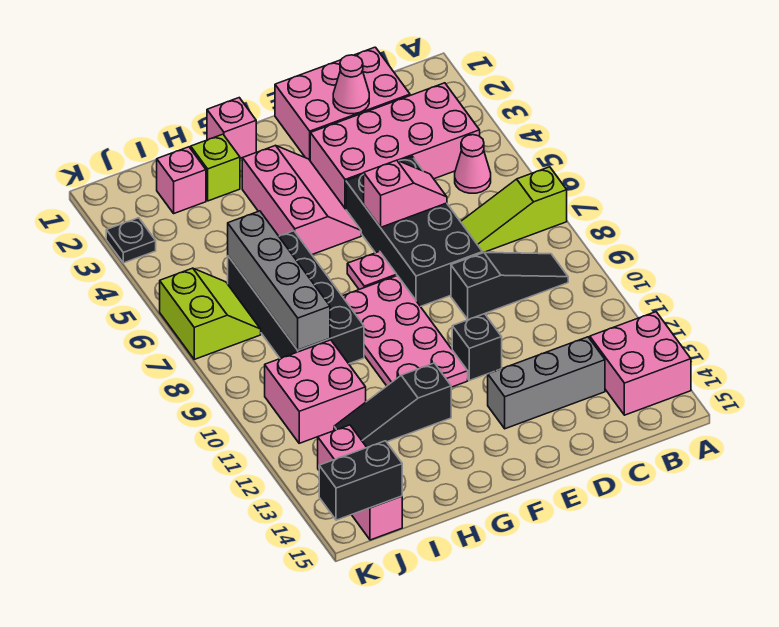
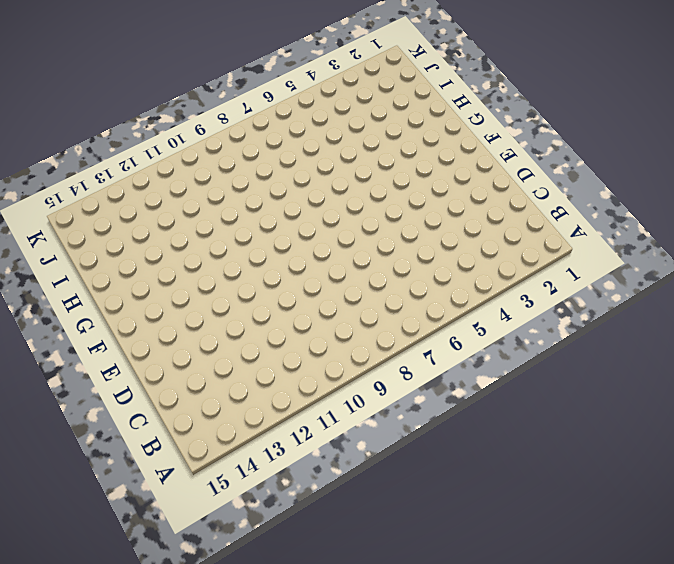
none -> lime slope A7:C7 level 1 top A
none -> pink brick A13:B14 level 1
none -> pink brick B3:E4 level 1

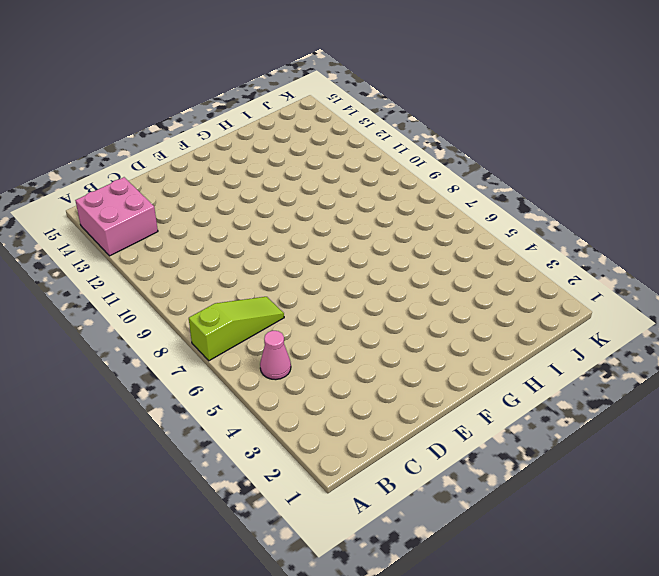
none -> pink brick B3:E4 level 1
none -> black slope B9:D9 level 1 top D
none -> pink brick C1:E2 level 1

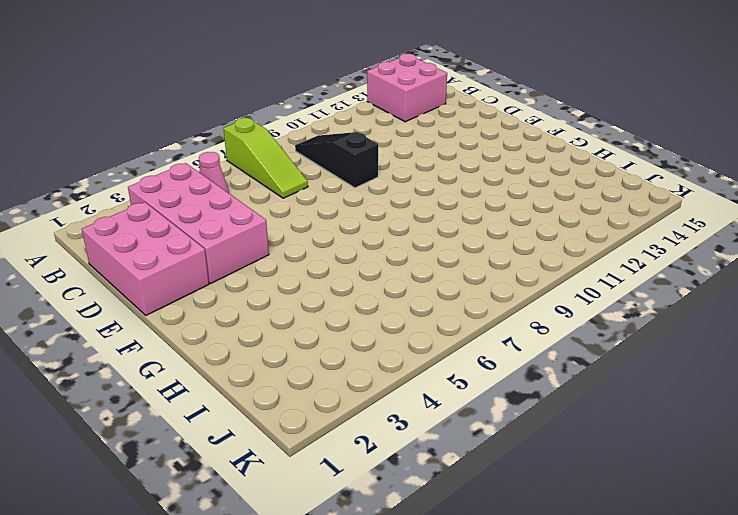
none -> grey brick C13:E13 level 1
none -> black brick D5:E8 level 1
none -> black brick E11 level 1

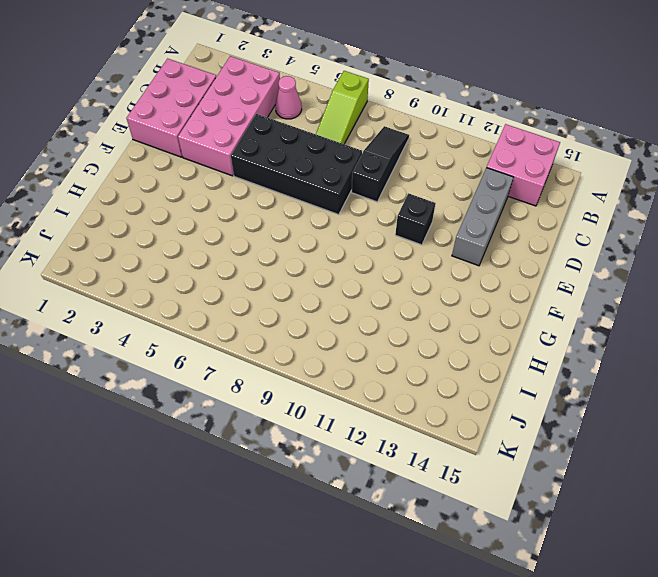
none -> pink slope F3:G5 level 1 top G
none -> pink plate F7 level 1
none -> pink plate F8:G11 level 1

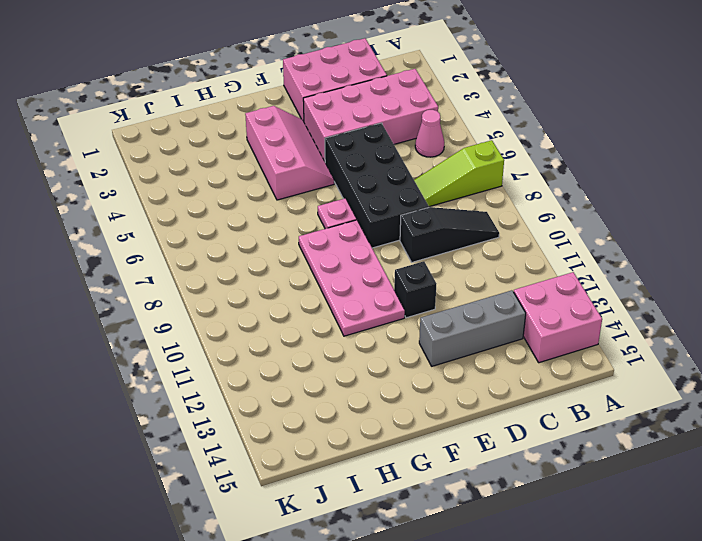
none -> pink brick G1 level 1
none -> black slope G12:I12 level 1 top G
none -> lime brick H2 level 1

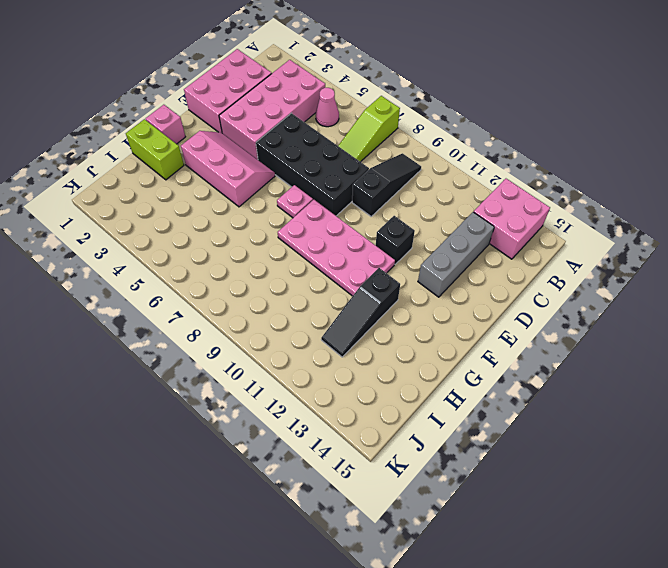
lime brick H1:H2 level 1 -> lime brick H2 level 1
none -> black brick H6:I9 level 1
none -> pink brick I2 level 1
none -> pink brick I10:J11 level 1

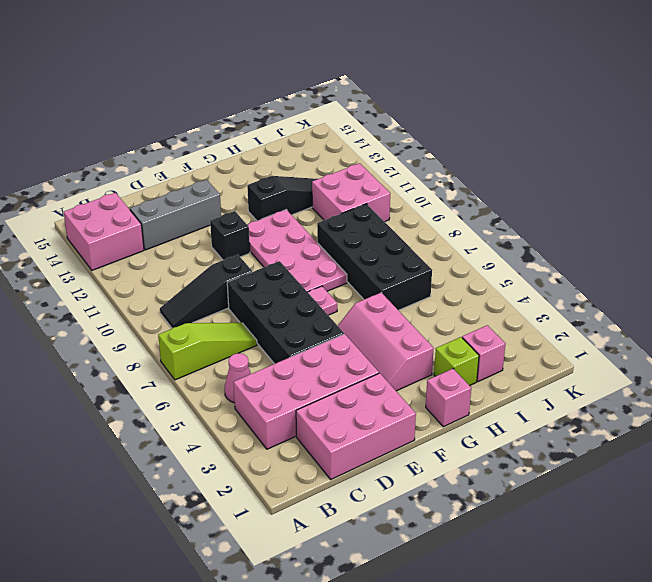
none -> lime slope J6:K7 level 1 top K
none -> pink brick J13:J15 level 1
none -> black plate K3 level 1

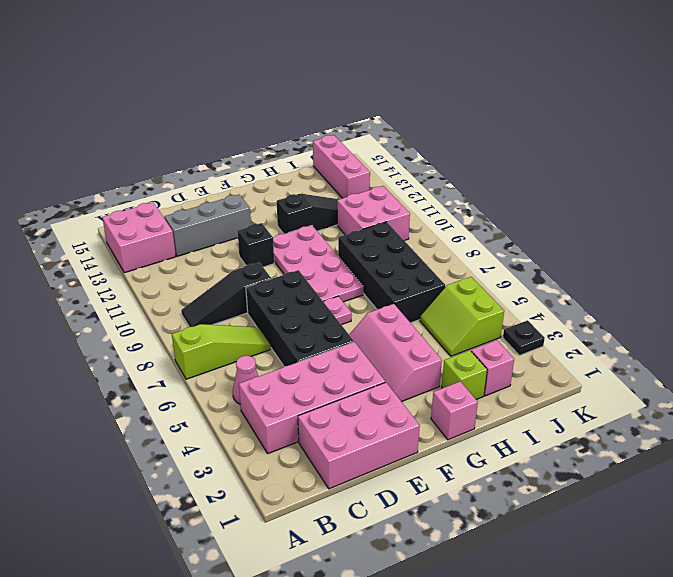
lime slope I4:J5 level 1 top J -> lime slope J6:K7 level 1 top K
none -> pink cone D2 level 2
none -> pink slope D6:E6 level 2 top E
none -> grey brick I6:I9 level 2

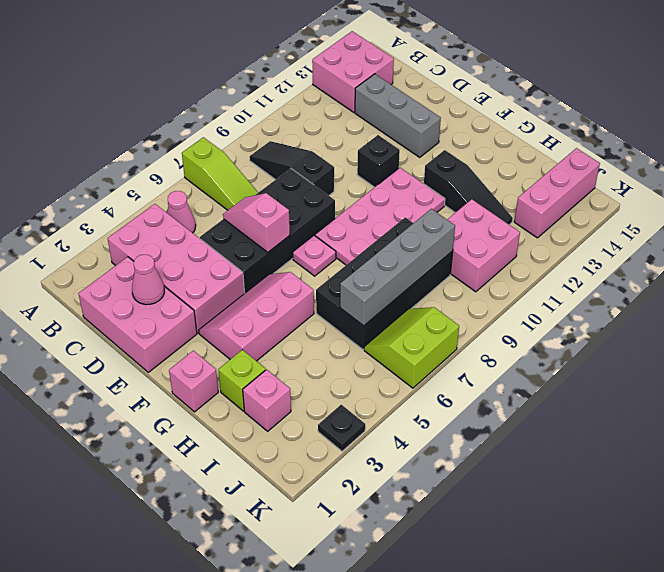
none -> black brick J15:K15 level 2

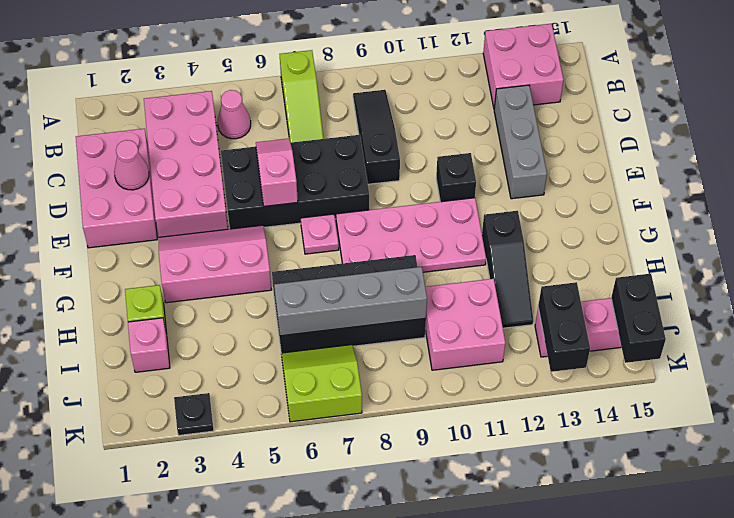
black brick J13:K13 level 2 -> none
none -> pink brick G1 level 1

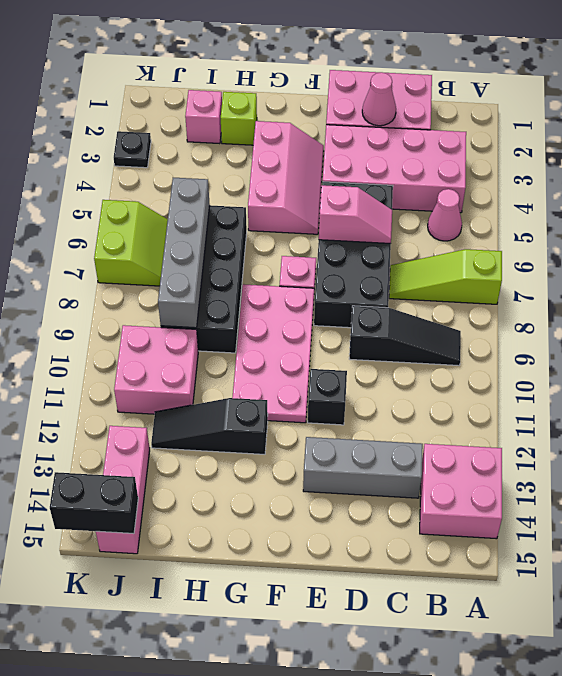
none -> pink brick G1 level 1

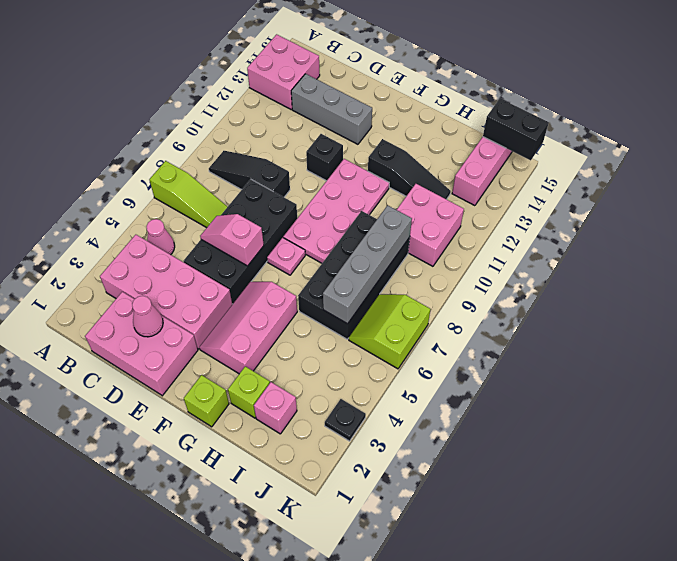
lime brick G1 level 1 -> pink brick G1 level 1

